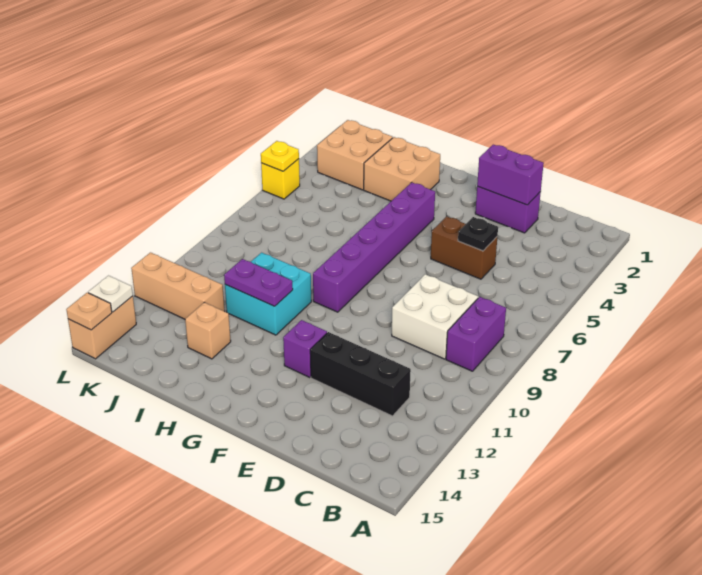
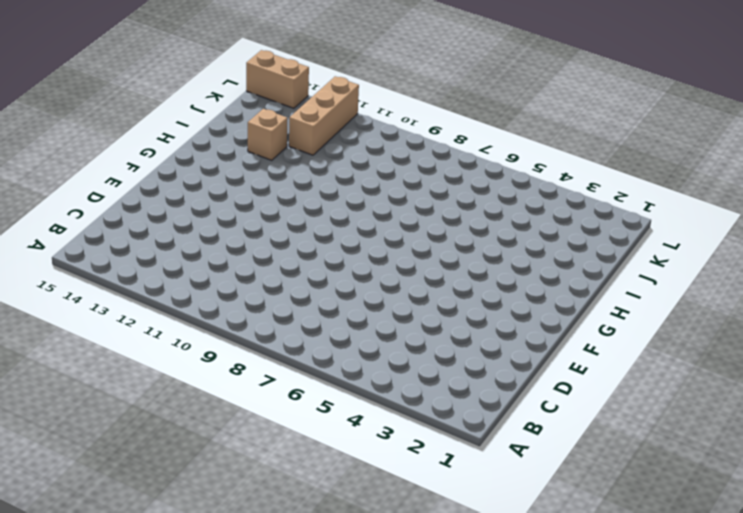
none -> purple brick B8:B9 level 1
none -> white brick C8:D9 level 1
none -> black brick C12:E12 level 1

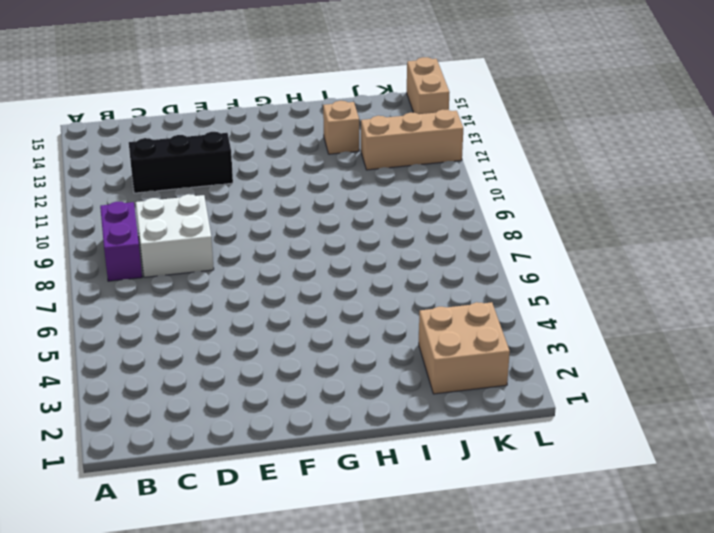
none -> purple brick D2:E2 level 1
none -> brown brick D5:E5 level 1
none -> purple brick F12 level 1

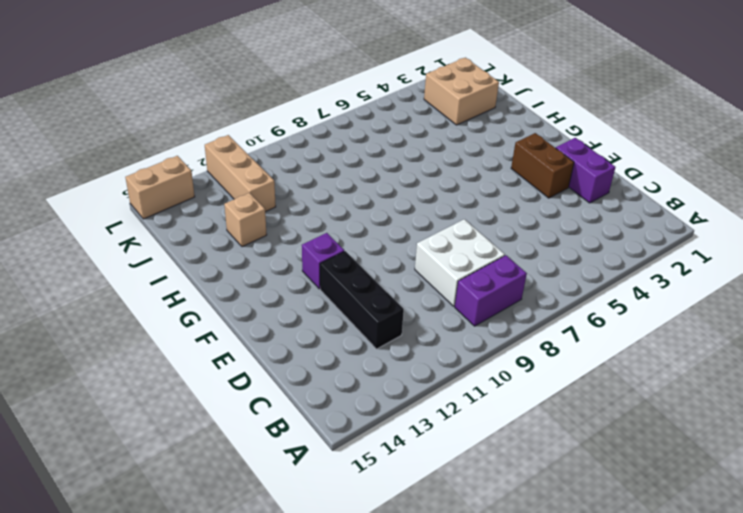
brown brick E3:F3 level 1 -> brown brick D5:E5 level 1
none -> purple brick G4:G9 level 1
none -> tan brick H2:I3 level 1
none -> cyan brick H10:I11 level 1

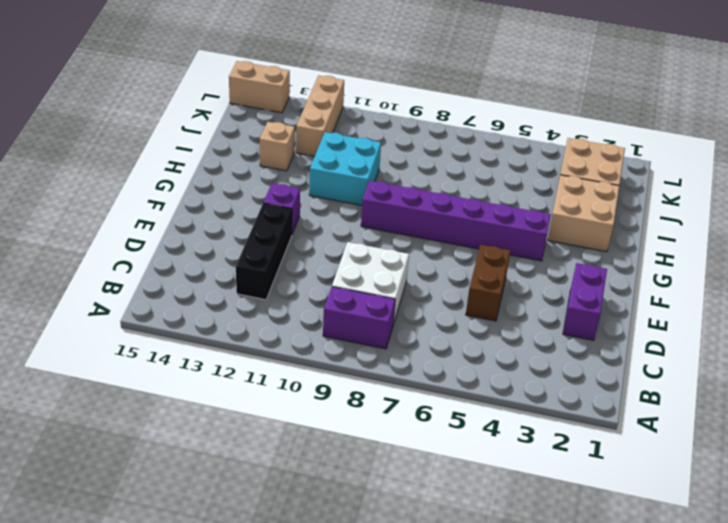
none -> yellow brick L5 level 1
none -> purple brick D2:E2 level 2
none -> black plate D5 level 2

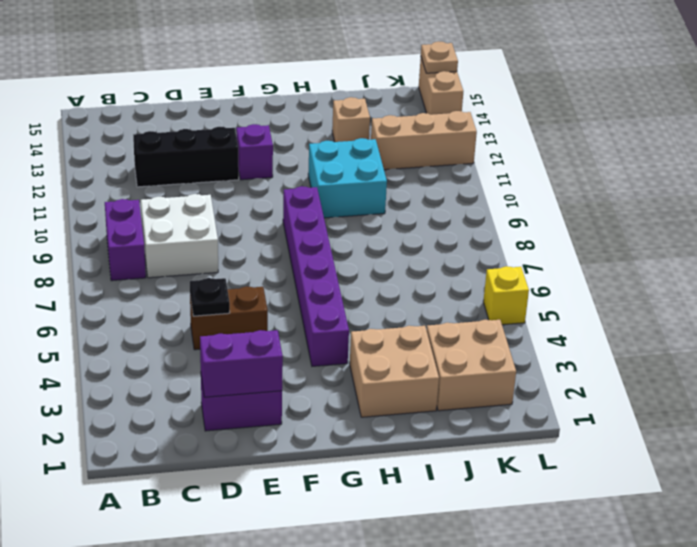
none -> purple plate H11:I11 level 2
none -> yellow plate L5 level 2
none -> white plate L14 level 2

